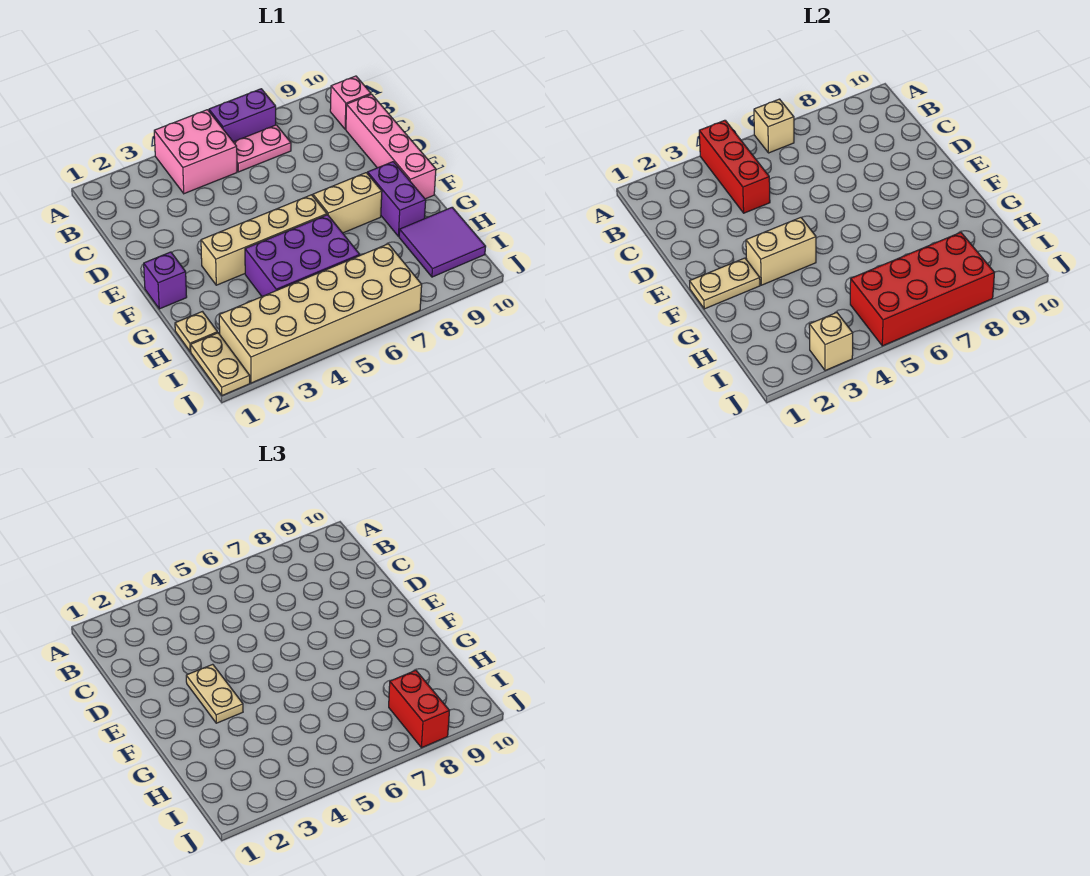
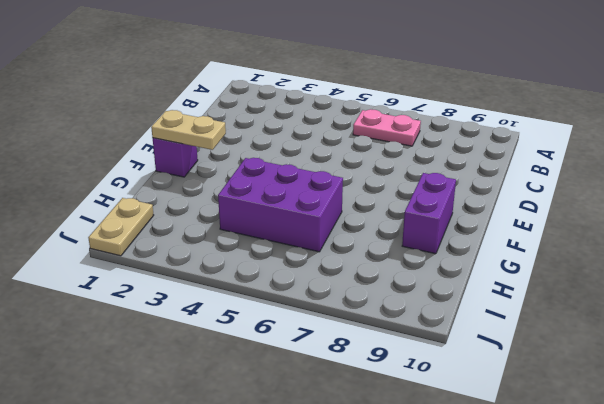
none -> pink brick A4:B5 level 1
none -> purple brick A6:A7 level 1
none -> pink brick B10 level 1

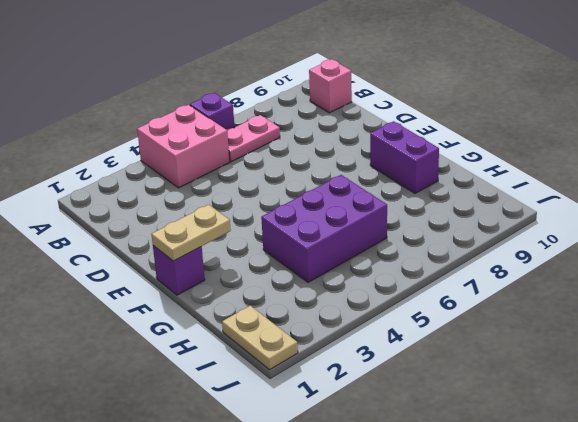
purple brick A6 level 1 -> purple brick A6:A7 level 1
none -> pink brick C10:F10 level 1
none -> tan brick F3:F6 level 1
none -> tan brick F7:F8 level 1

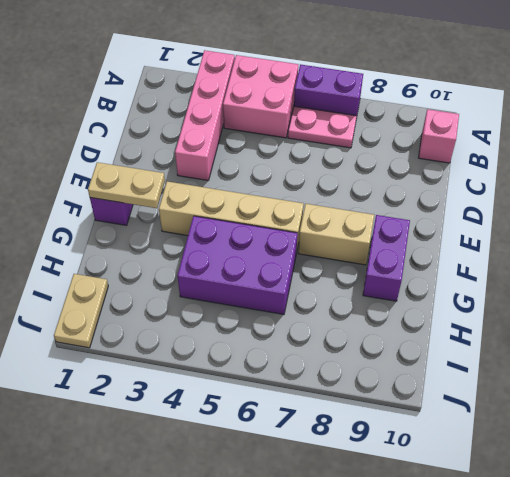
pink brick A3:D3 level 1 -> pink brick C10:F10 level 1
none -> tan plate H1 level 1
none -> purple tile H9:I10 level 1
none -> tan brick I2:J7 level 1

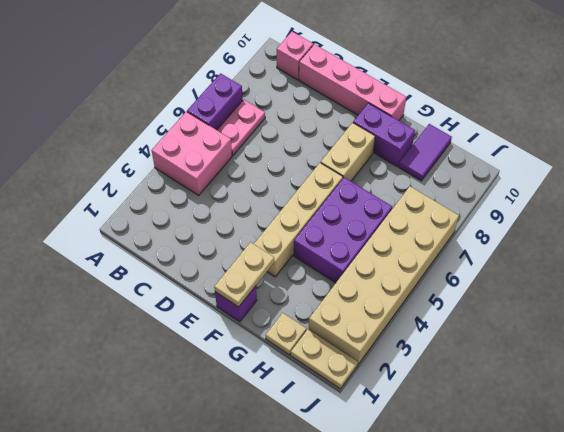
purple tile H9:H10 level 1 -> purple tile H9:I10 level 1
none -> red brick A4:C4 level 2
none -> tan brick A6 level 2
none -> tan brick F3:F4 level 2

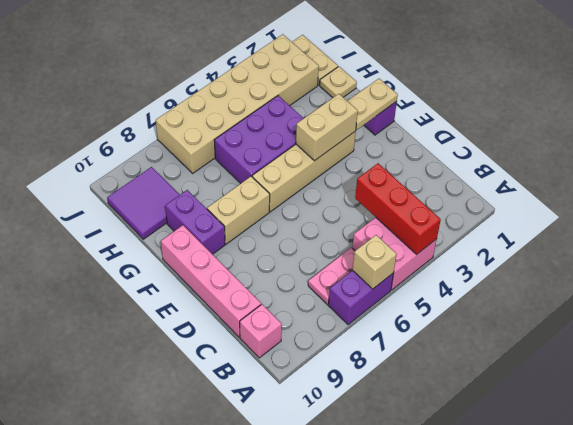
none -> red brick I5:J8 level 2
none -> tan brick J3 level 2
none -> tan plate E3:F3 level 3

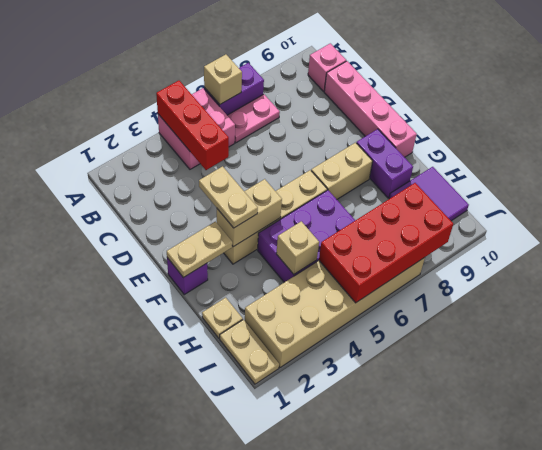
tan brick H4 level 2 -> tan brick J3 level 2
none -> red brick I8:J8 level 3

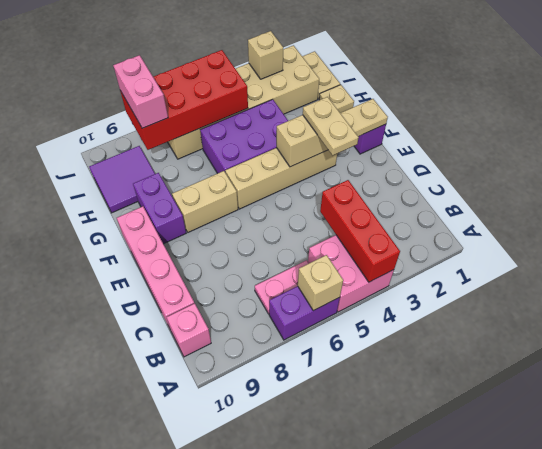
pink brick I8:J8 level 3 -> red brick I8:J8 level 3

